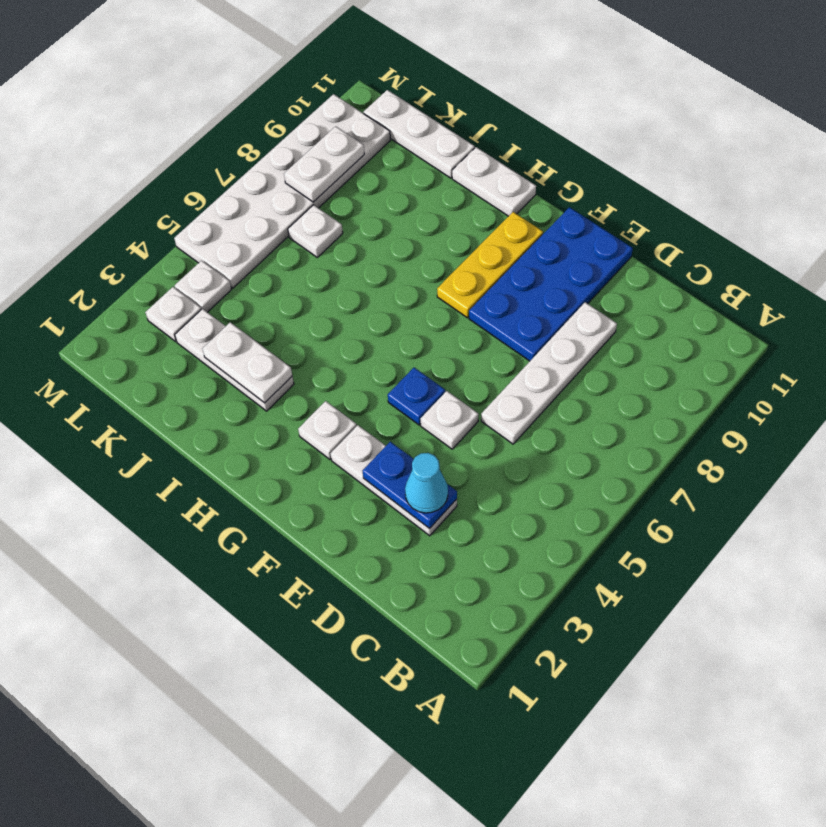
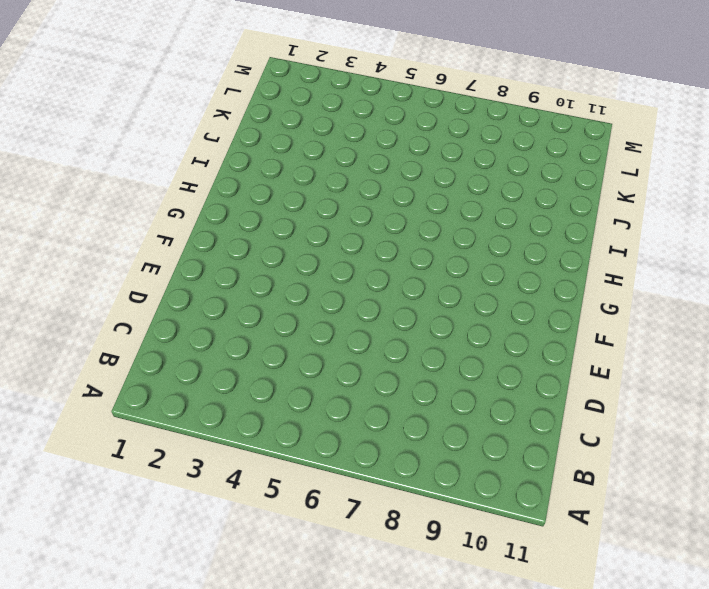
none -> white plate D3:F3 level 1
none -> white plate D6:D9 level 1
none -> white plate E5 level 1

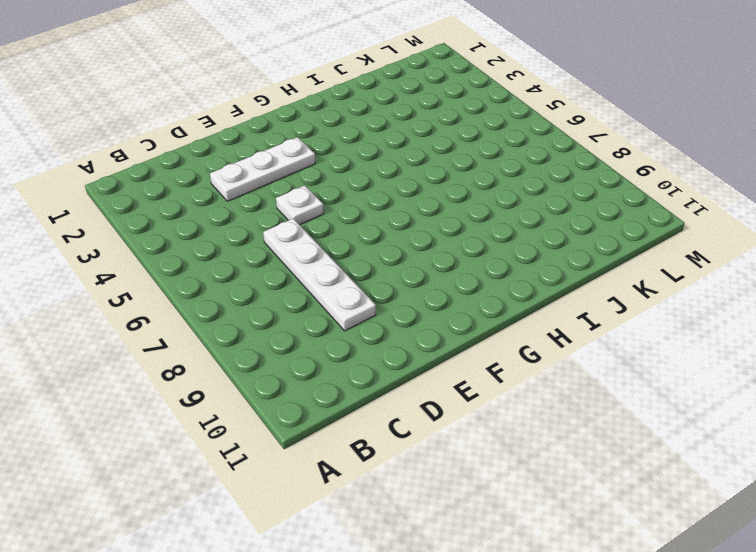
none -> blue plate E8:F11 level 1
none -> blue plate F5 level 1
none -> white plate G3 level 1

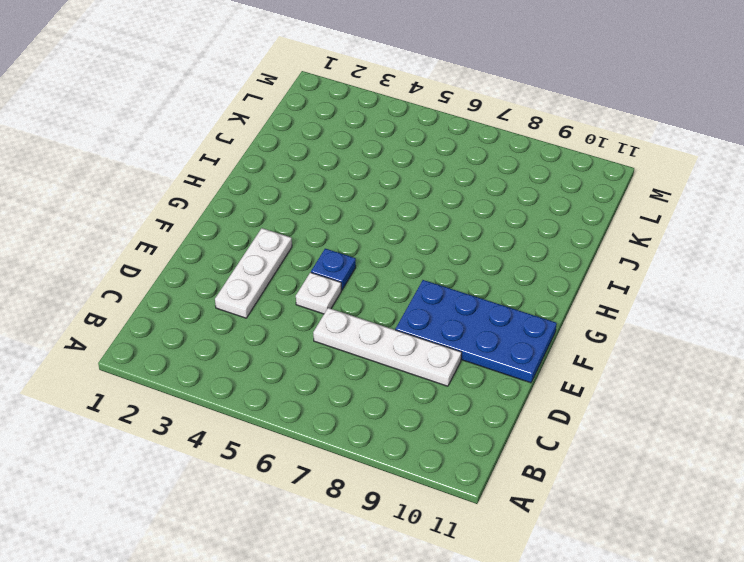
none -> white plate G3 level 1
none -> yellow plate G8:G10 level 1
none -> white plate H11:I11 level 1

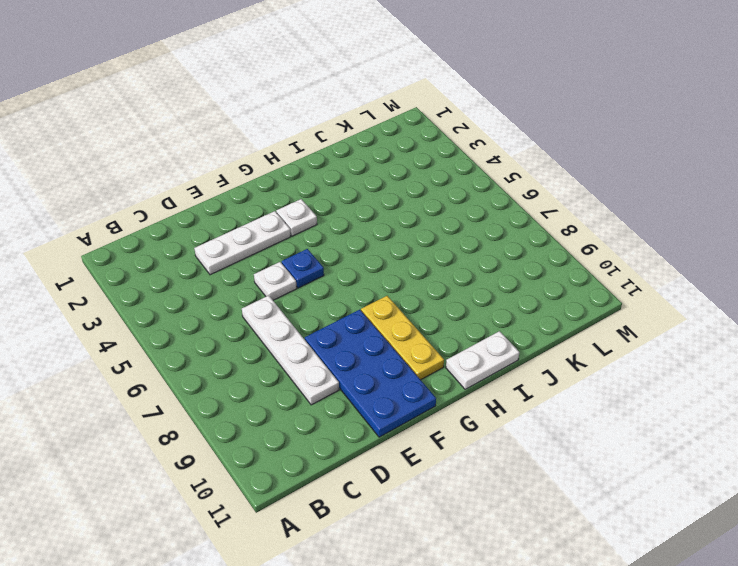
none -> white plate I3:K3 level 1
none -> white plate J11:L11 level 1
none -> white plate K7 level 1

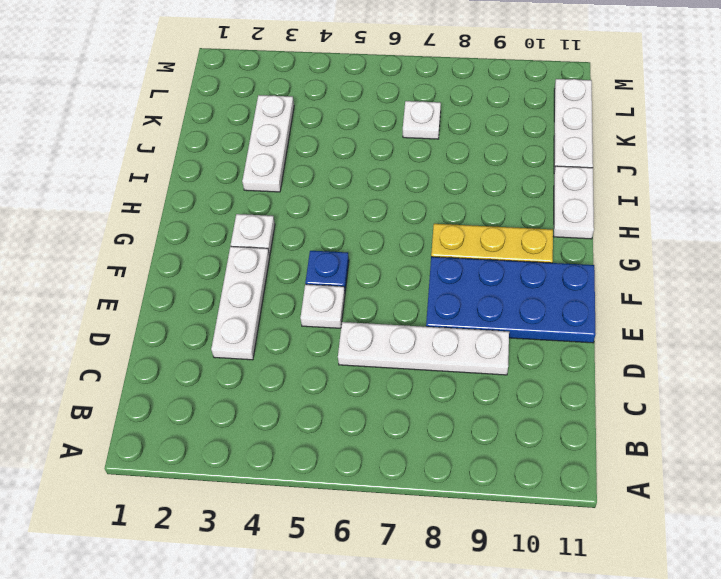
none -> white plate L3 level 1
none -> white plate L4 level 1
none -> white plate L5:M10 level 1

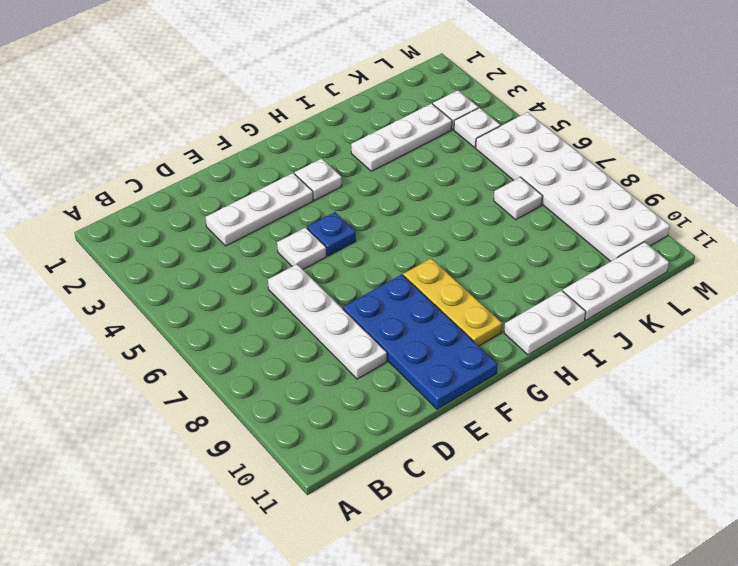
none -> blue plate D3:E3 level 2
none -> white plate I3:J3 level 2
none -> white plate L8:L9 level 2

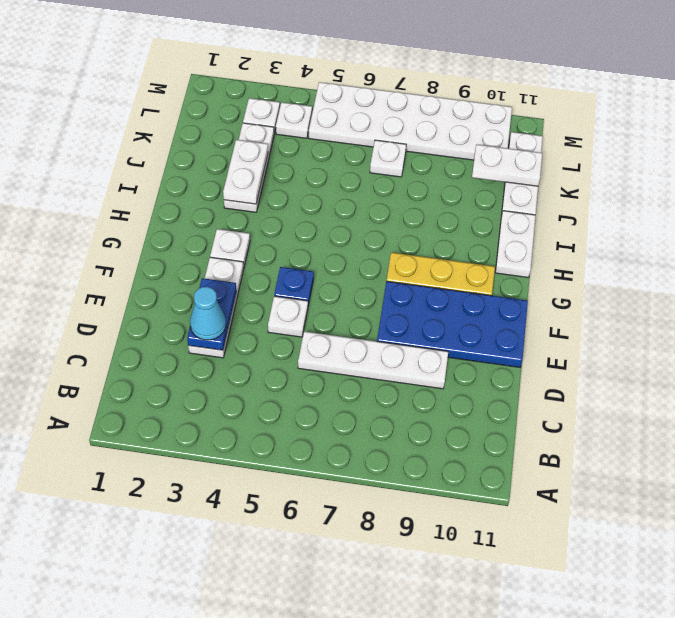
white plate K10:K11 level 2 -> white plate L8:L9 level 2

